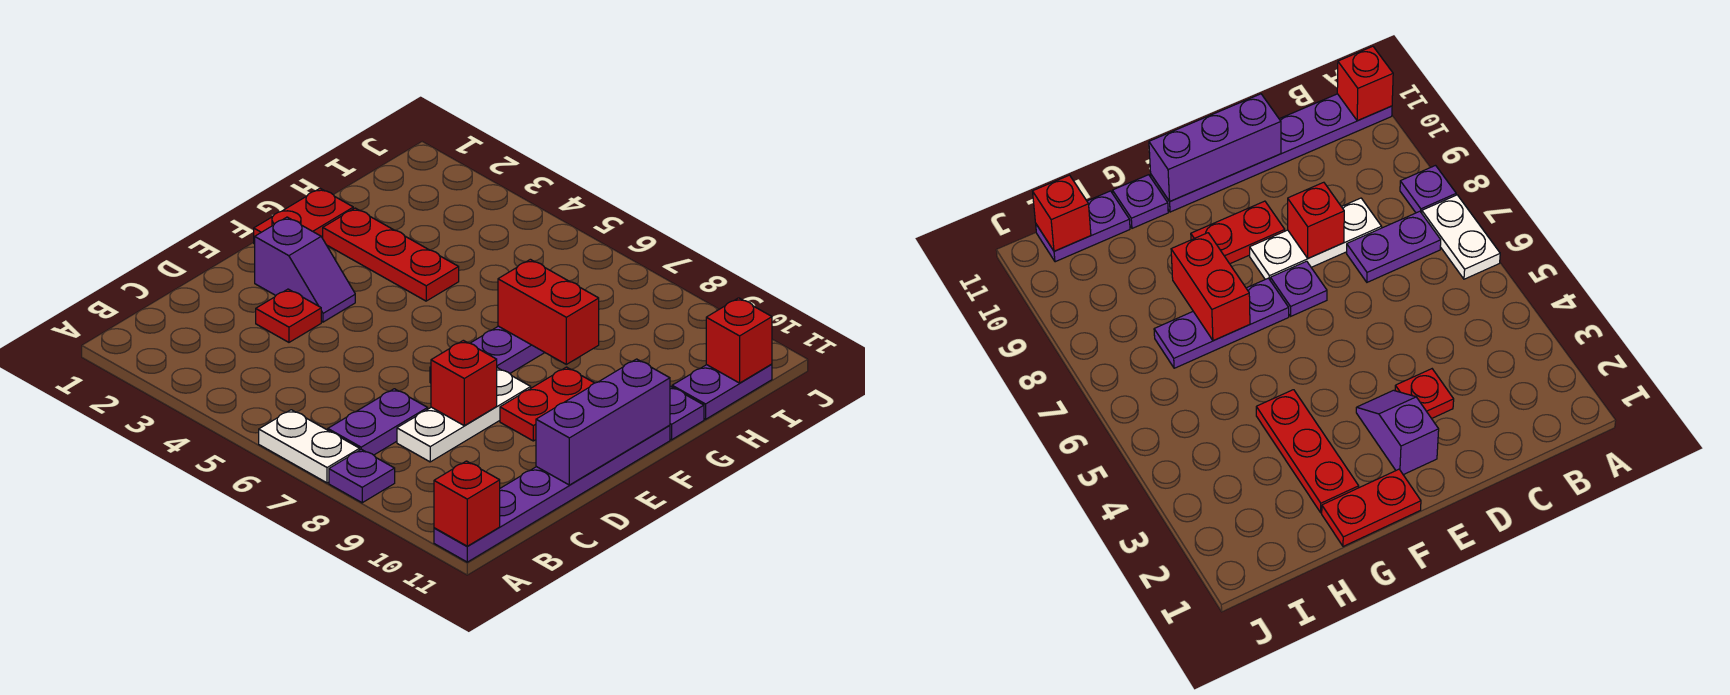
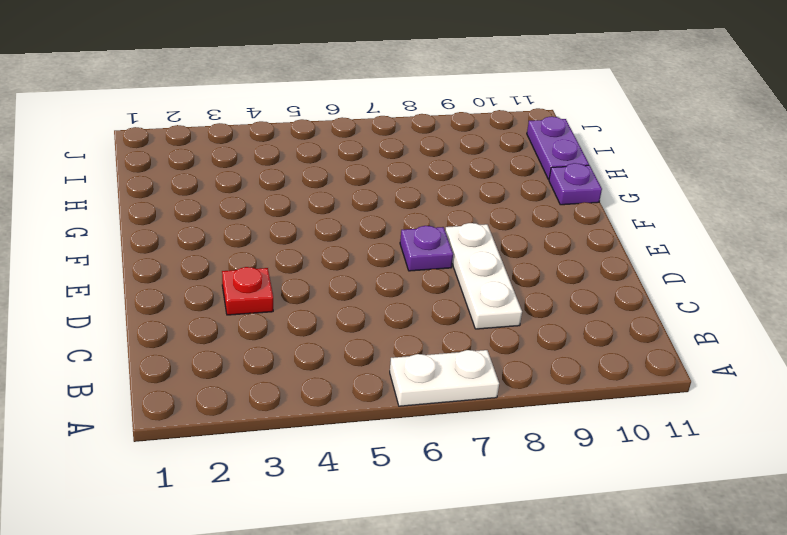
none -> purple plate A8 level 1
none -> purple plate A11:F11 level 1
none -> purple plate B7:C7 level 1

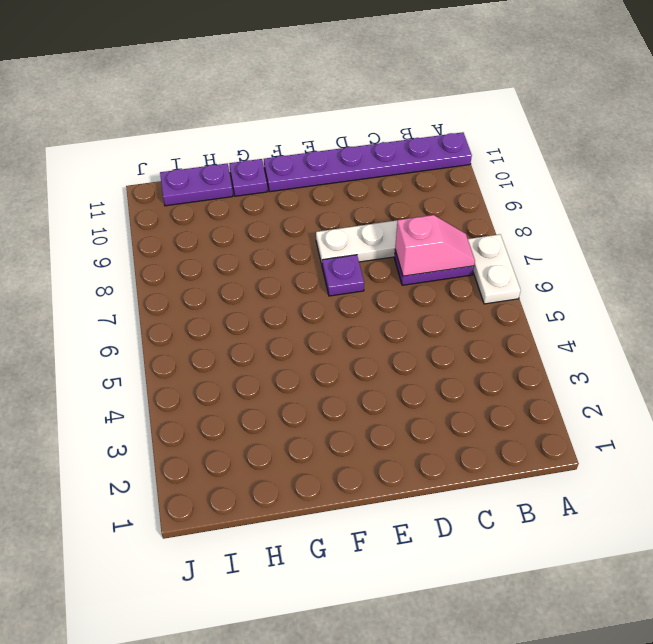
pink slope B7:C7 level 2 top C -> none
none -> purple plate A8 level 1
none -> red plate D3 level 1
none -> purple slope E2:E3 level 1 top 2

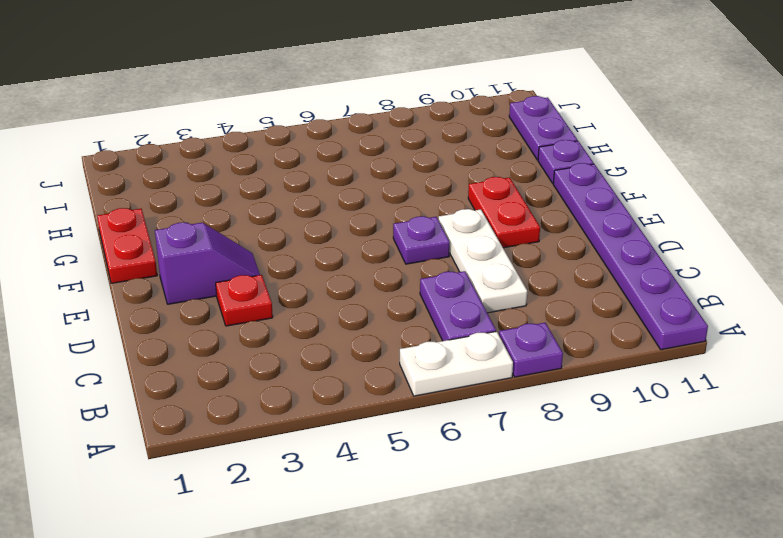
none -> purple plate F7:H7 level 1
none -> red plate G2:G4 level 1
none -> red brick A11 level 2

